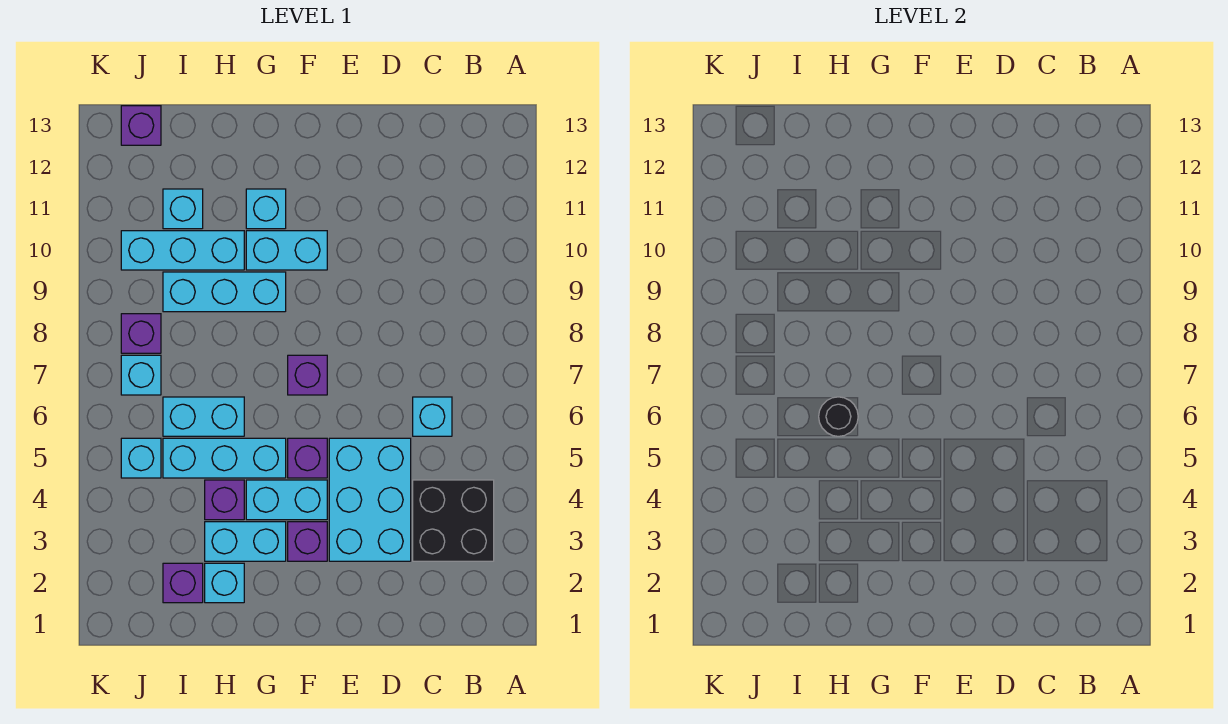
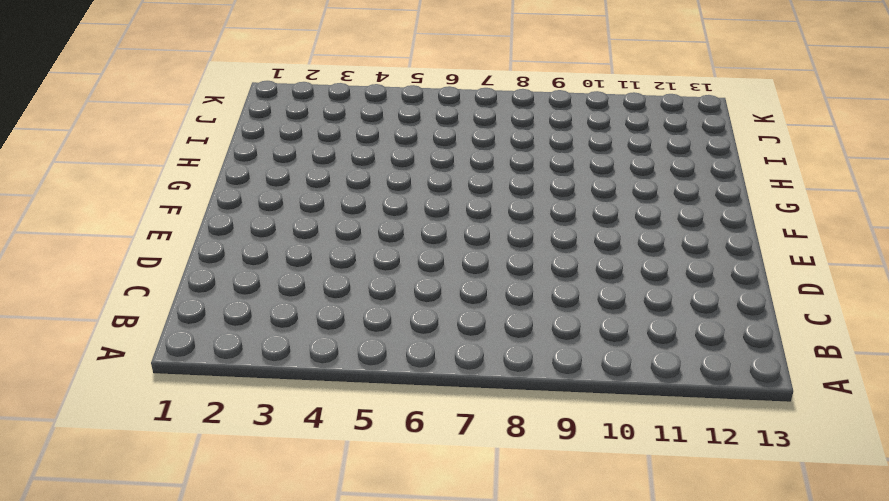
none -> black brick B3:C4 level 1
none -> cyan brick C6 level 1
none -> cyan brick D3:E5 level 1

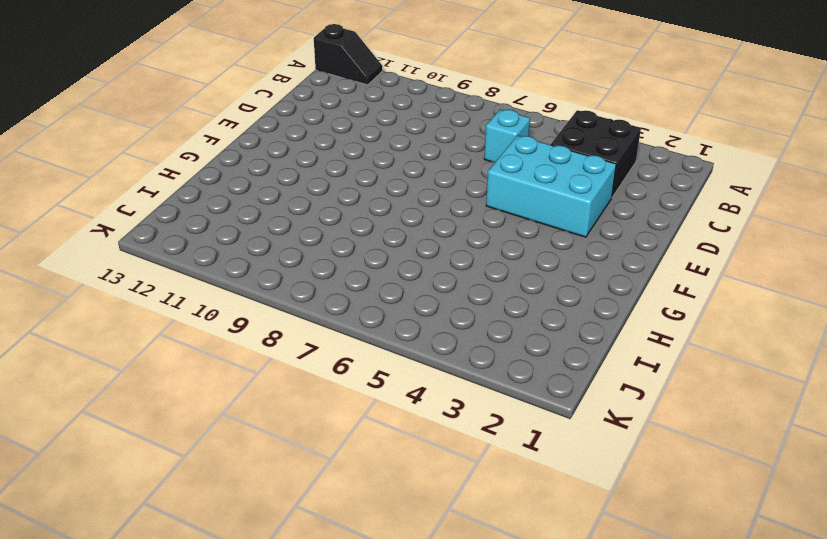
black slope A12:A13 level 1 top 13 -> none
none -> purple brick F3 level 1
none -> cyan brick F4:G4 level 1
none -> purple brick F5 level 1

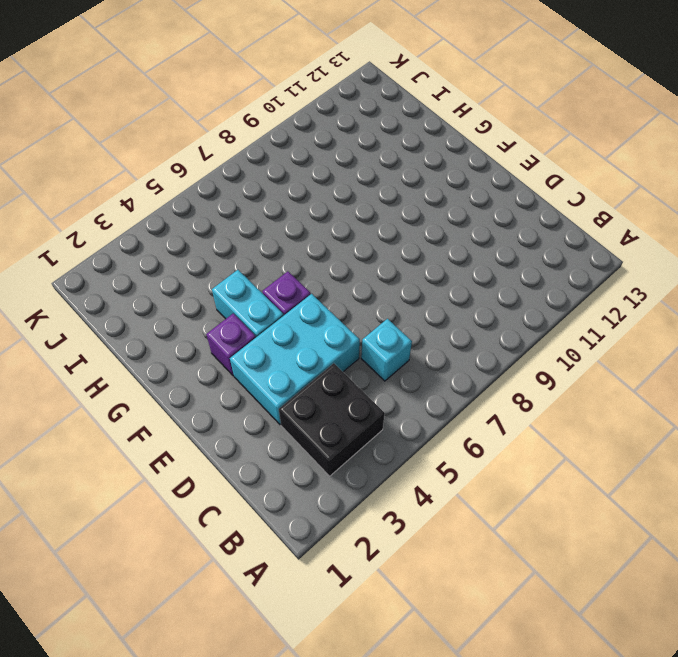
none -> purple brick F7 level 1
none -> cyan brick F10:G10 level 1
none -> cyan brick G3:H3 level 1

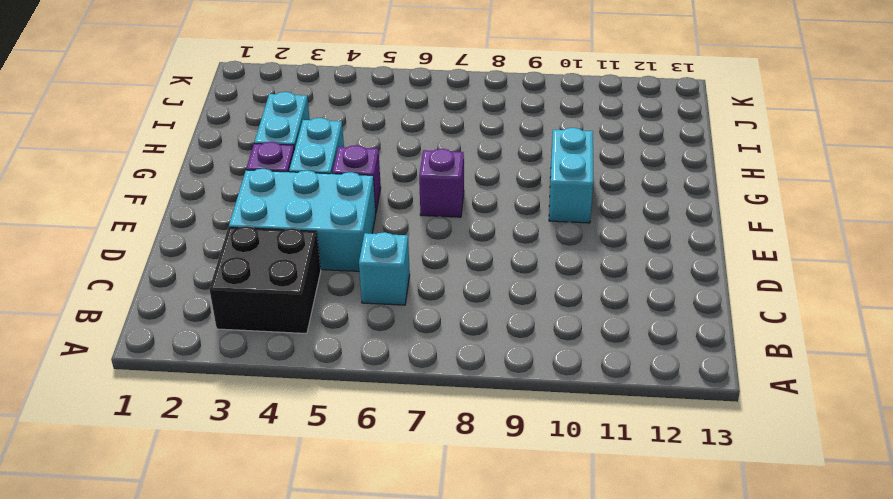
none -> cyan brick G5:I5 level 1
none -> cyan brick G9:I9 level 1
none -> cyan brick G11 level 1

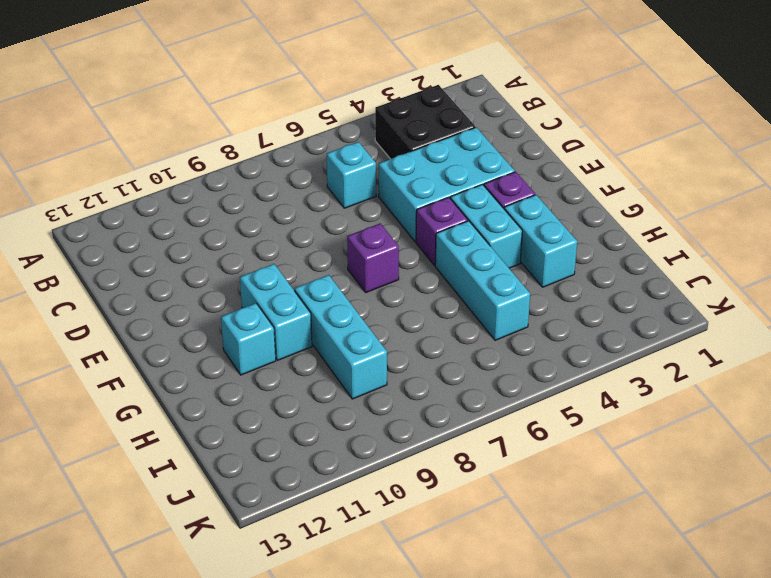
none -> cyan brick H2 level 1
none -> purple brick H4 level 1
none -> cyan brick H6:I6 level 1

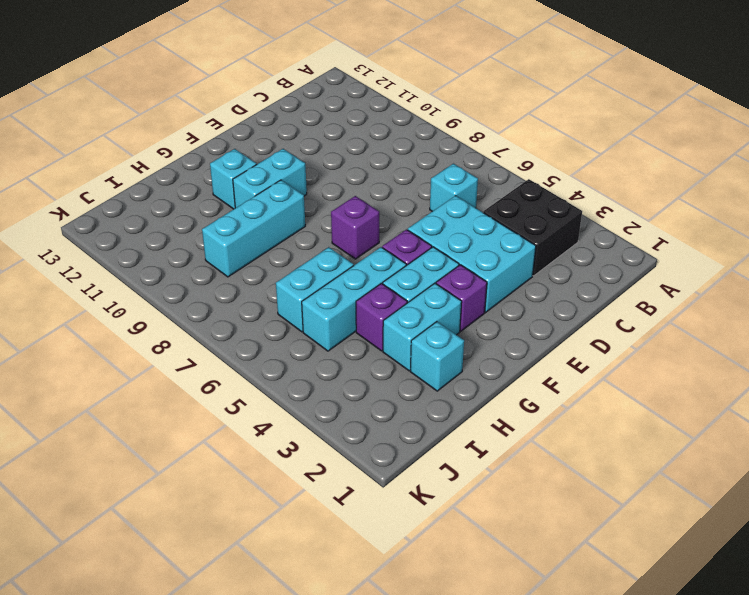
none -> cyan brick H10:J10 level 1
none -> purple brick I2 level 1
none -> cyan brick I11 level 1

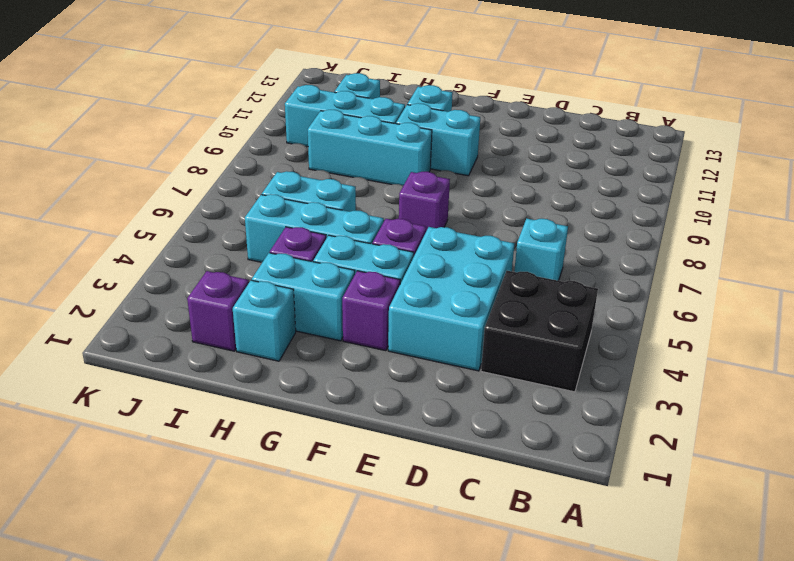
none -> cyan brick J5 level 1
none -> cyan brick J7 level 1
none -> purple brick J8 level 1

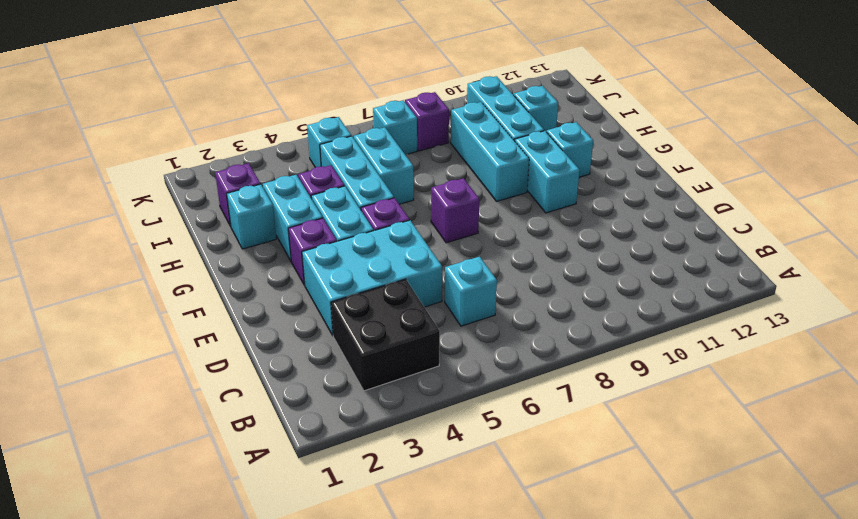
none -> purple brick J13 level 1
none -> black round brick H6 level 2

